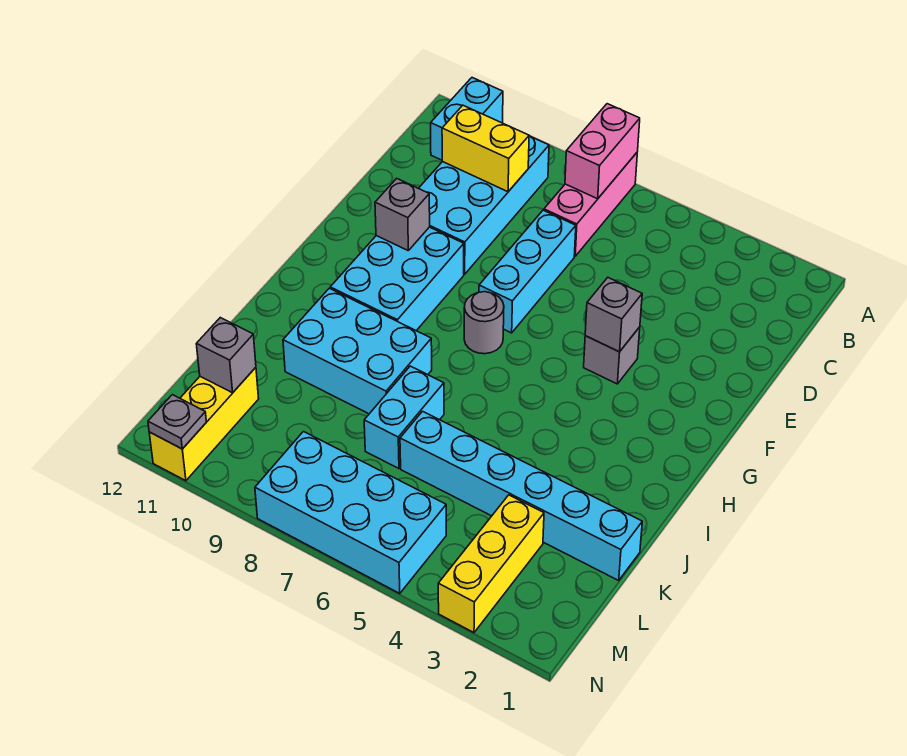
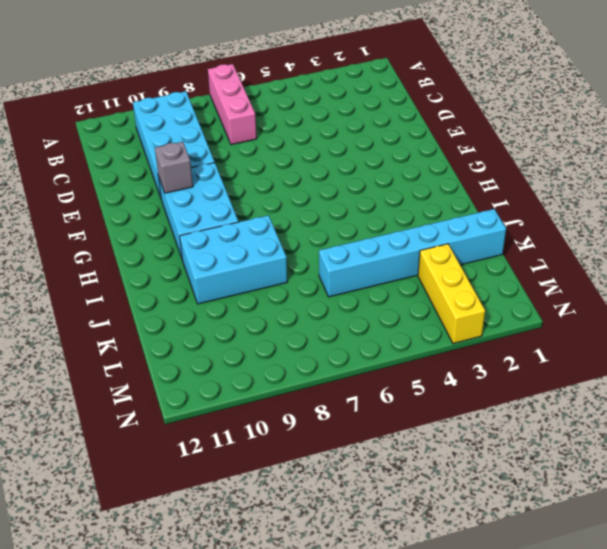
none -> cyan brick A11:B11 level 1
none -> cyan brick D7:F7 level 1
none -> grey brick F4 level 1

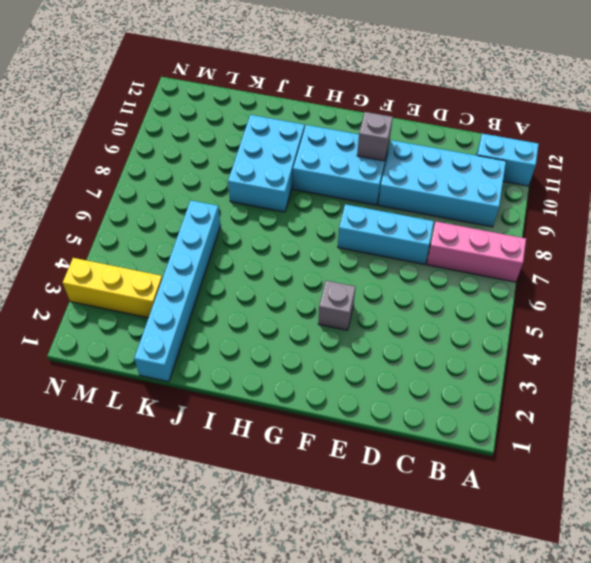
none -> grey round brick G7 level 1
none -> cyan brick J7:K7 level 1
none -> yellow brick L11:N11 level 1

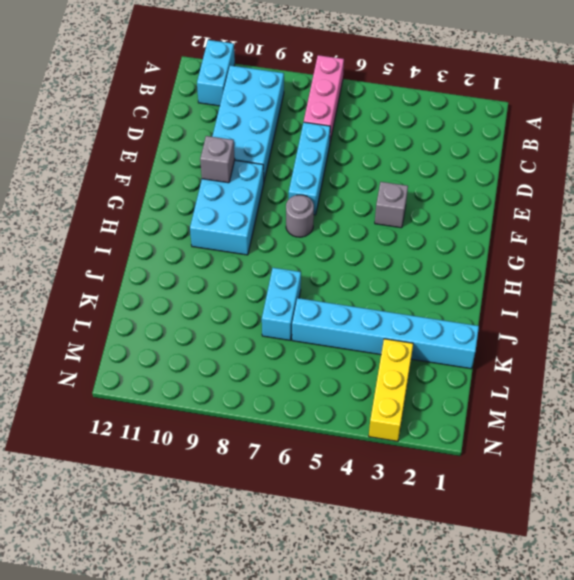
none -> cyan brick I8:J10 level 1
none -> yellow brick L11:N11 level 1
none -> cyan brick M5:N8 level 1

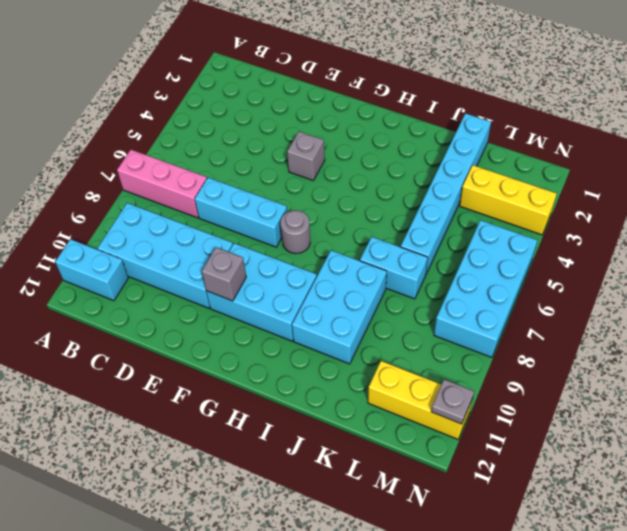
none -> pink brick A7:B7 level 2
none -> yellow brick C9:C10 level 2
none -> grey brick F4 level 2

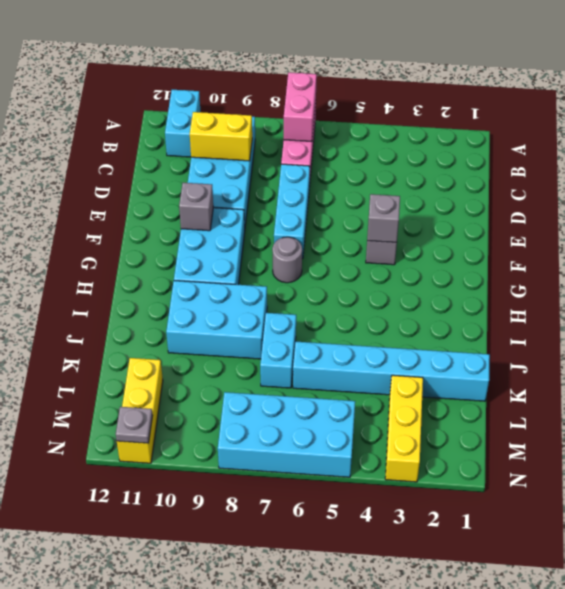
none -> grey brick L11 level 2

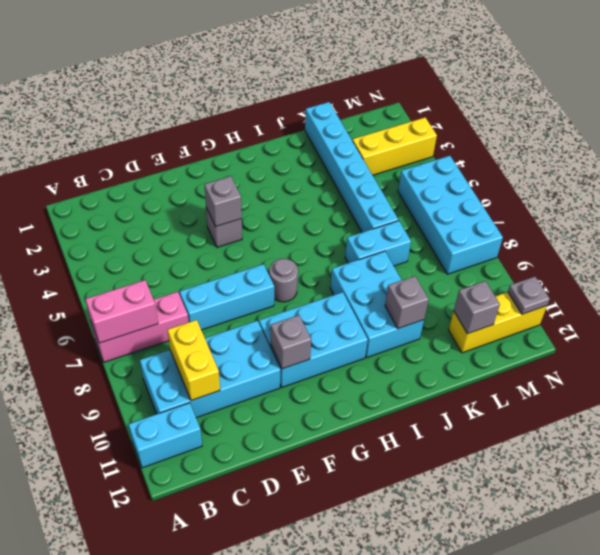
grey brick J10 level 2 -> none

